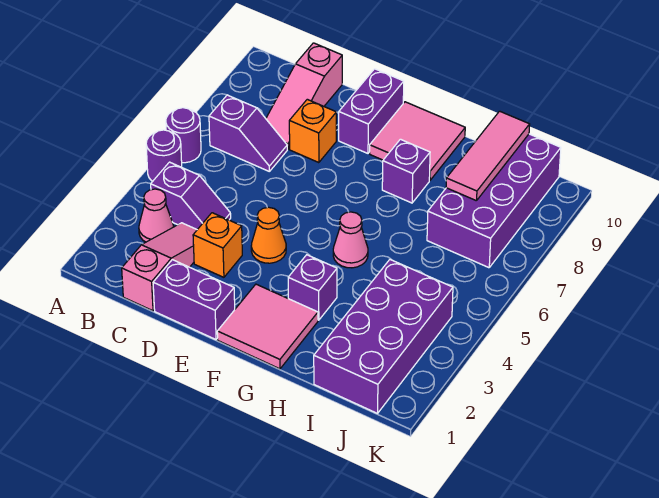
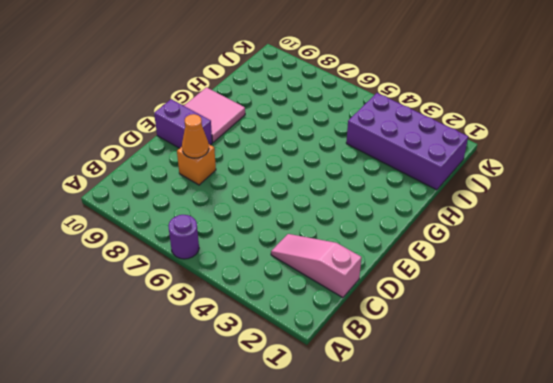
orange cone D8 level 2 -> orange cone E4 level 1
none -> purple round brick A5 level 1
none -> pink cone B3 level 1
none -> purple slope B4:C4 level 1 top B

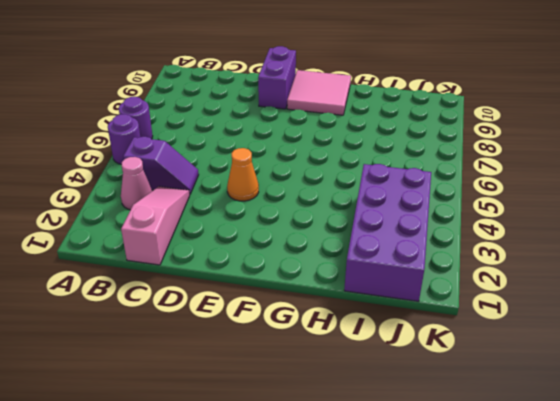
none -> purple slope B7:C7 level 1 top B
none -> pink slope C8:C10 level 1 top 10
none -> purple brick D1:E1 level 1

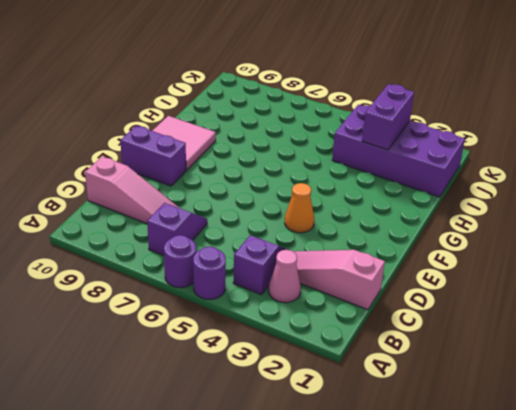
purple brick I3:J3 level 2 -> purple brick D1:E1 level 1
none -> orange brick D3 level 1
none -> orange brick D8 level 1
none -> pink tile F1:G2 level 1

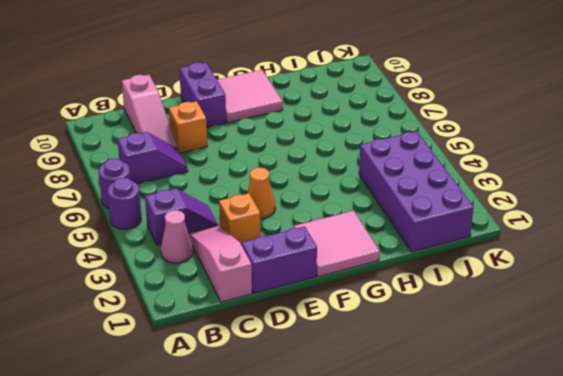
none -> purple brick G3 level 1
none -> pink cone G5 level 1
none -> purple brick G8 level 1

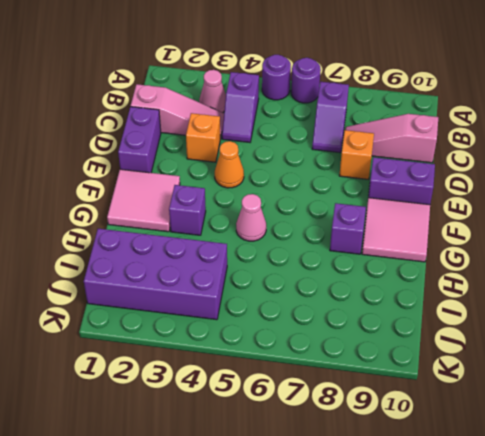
none -> purple brick I7:J10 level 1
none -> pink tile I8:I10 level 2

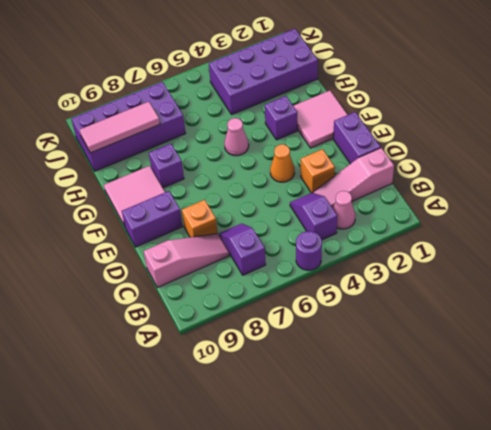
none -> purple round brick A6 level 1

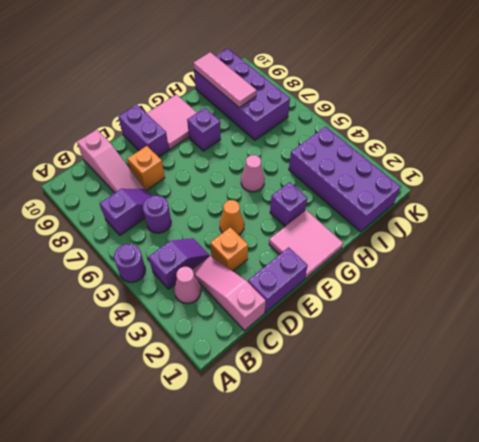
purple round brick C6 level 1 -> purple round brick A6 level 1

